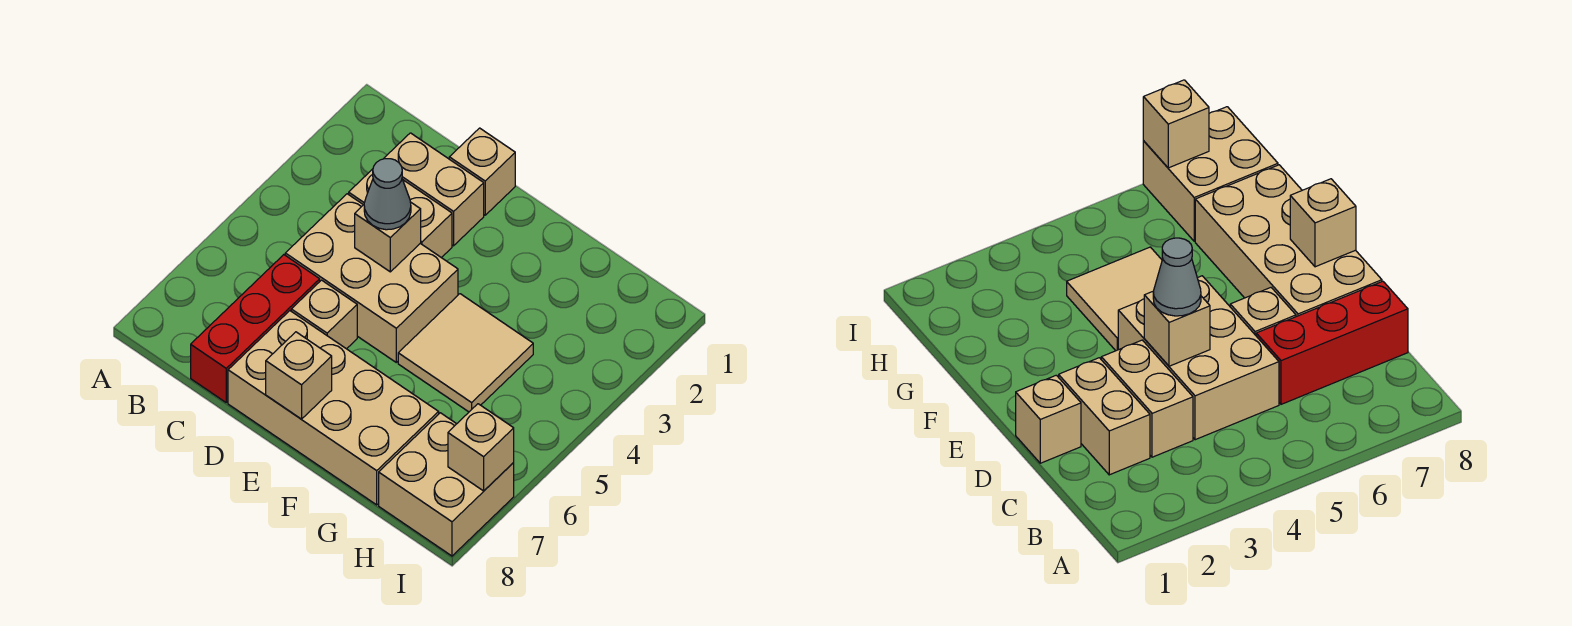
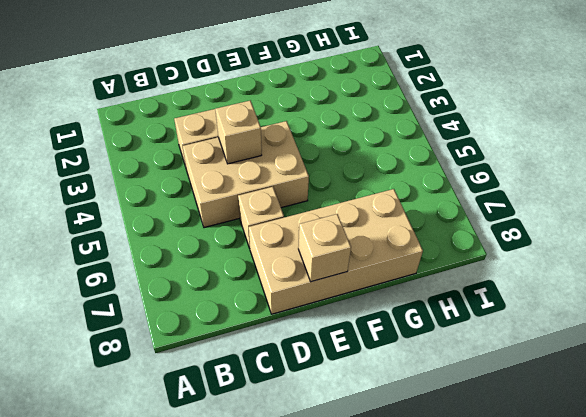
none -> tan brick C2:D2 level 1
none -> red brick C6:C8 level 1
none -> tan brick D1 level 1

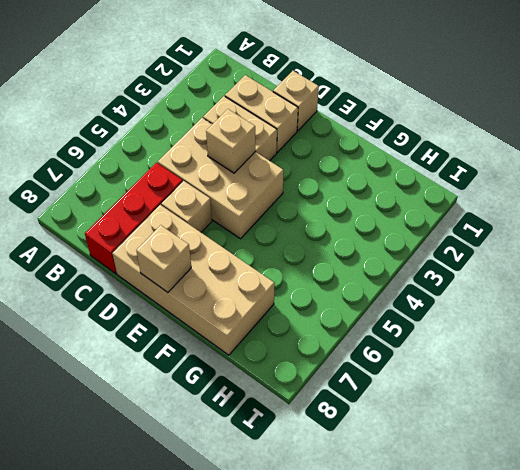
none -> tan tile F4:G5 level 1
none -> tan brick H7:I8 level 1
none -> tan brick I7 level 2

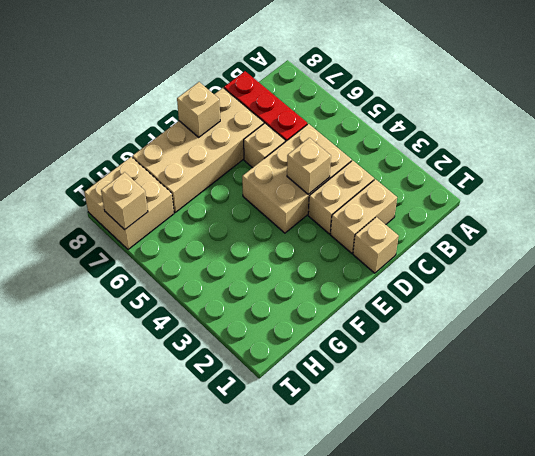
none -> tan tile F4:G5 level 1
none -> grey cone D4 level 3

